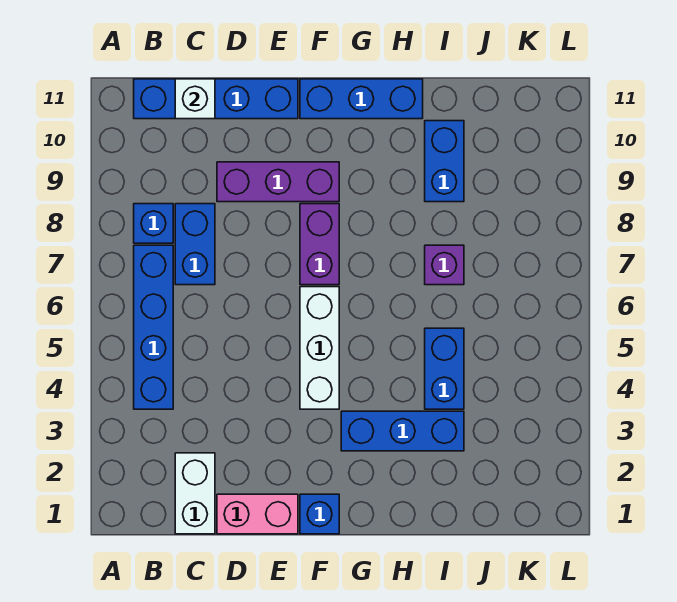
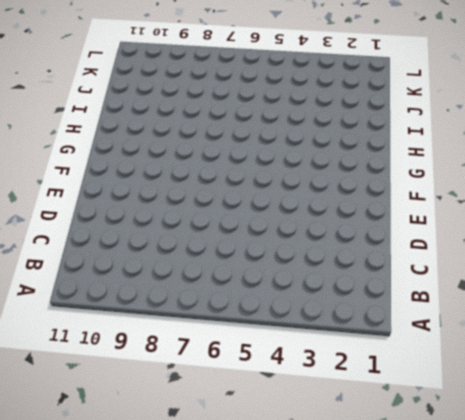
none -> blue brick B4:B7 level 1
none -> blue brick B8 level 1
none -> blue brick B11:E11 level 1

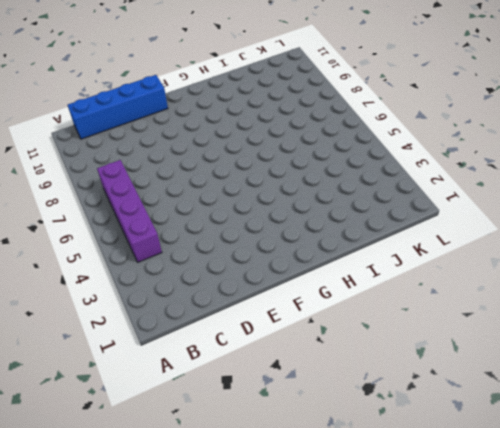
purple brick B4:B7 level 1 -> blue brick B4:B7 level 1
none -> blue brick B8 level 1
none -> white brick C1:C2 level 1
none -> blue brick C7:C8 level 1

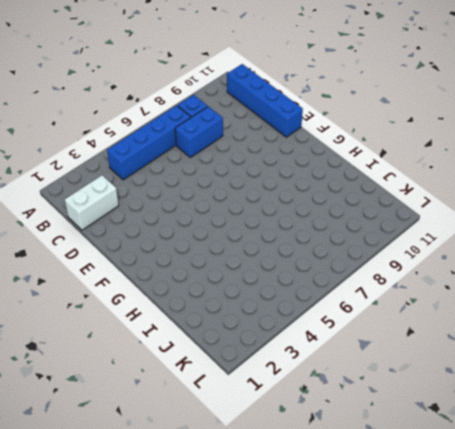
none -> pink brick D1:E1 level 1
none -> purple brick D9:F9 level 1
none -> blue brick F1 level 1

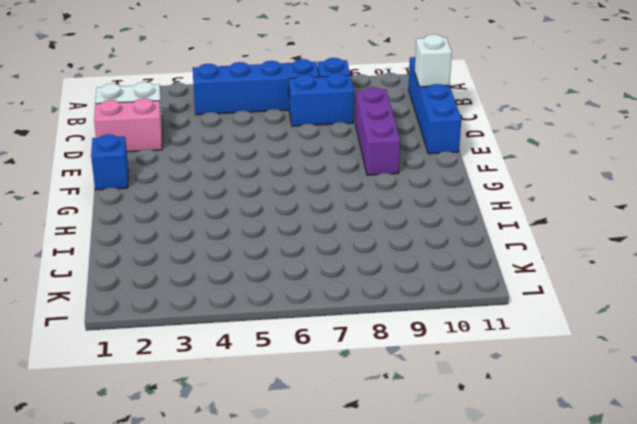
pink brick D1:D2 level 1 -> pink brick D1:E1 level 1
none -> white brick F4:F6 level 1
none -> purple brick F7:F8 level 1
none -> blue brick F11:H11 level 1

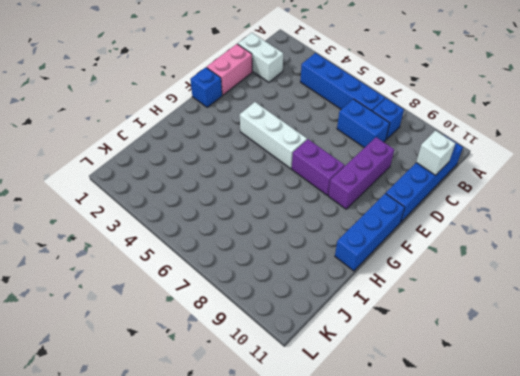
none -> blue brick G3:I3 level 1
none -> blue brick I4:I5 level 1
none -> purple brick I7 level 1

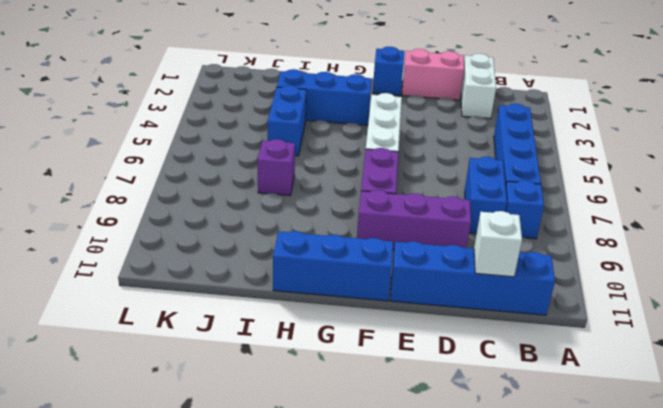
none -> blue brick I9:I10 level 1

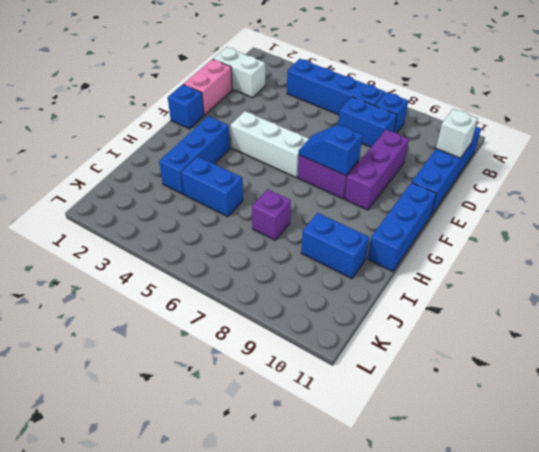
blue slope F7:F8 level 2 top 8 -> none

